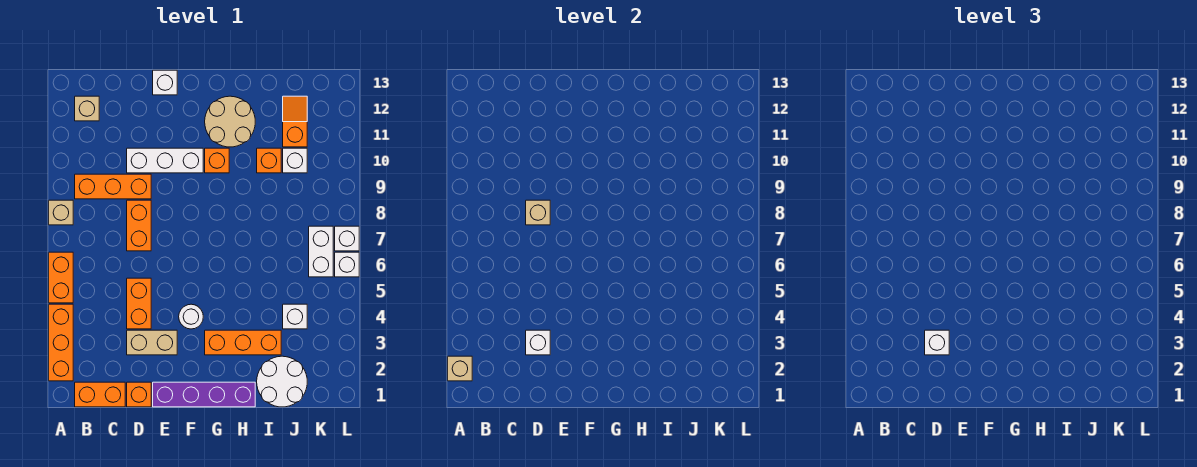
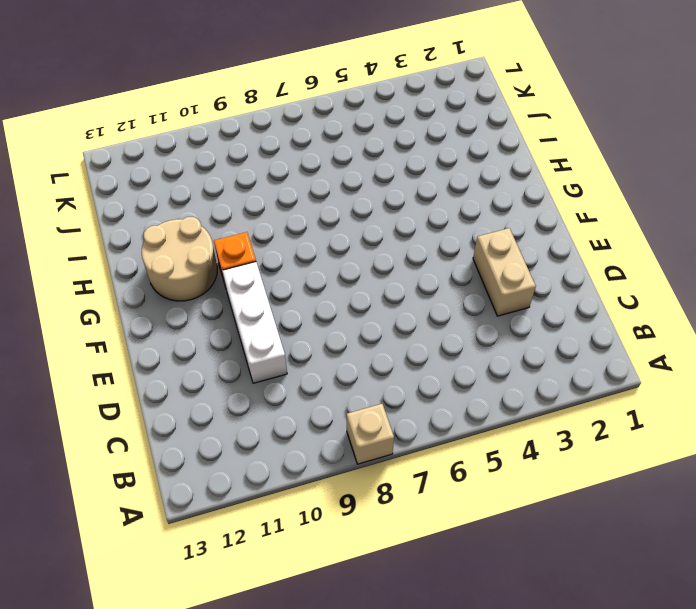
none -> orange brick A2:A4 level 1
none -> orange brick A5:A6 level 1
none -> orange brick B1:C1 level 1

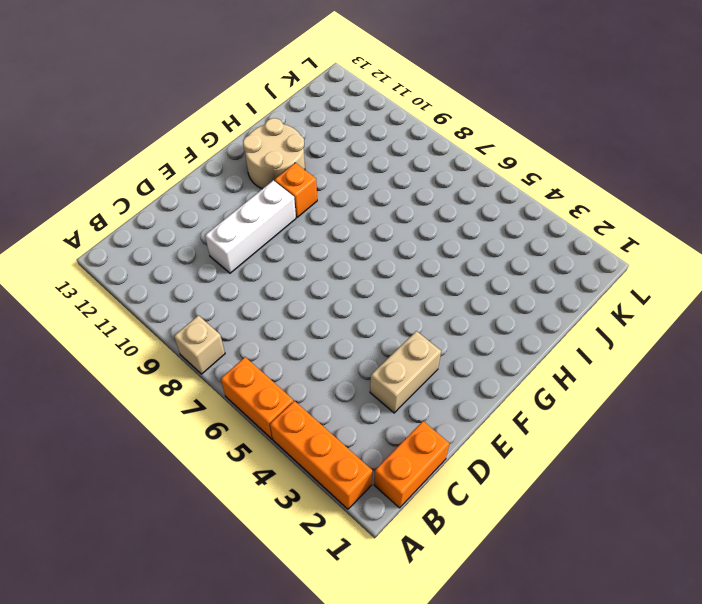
none -> orange brick B9:D9 level 1
none -> tan brick B12 level 1
none -> orange brick D1 level 1

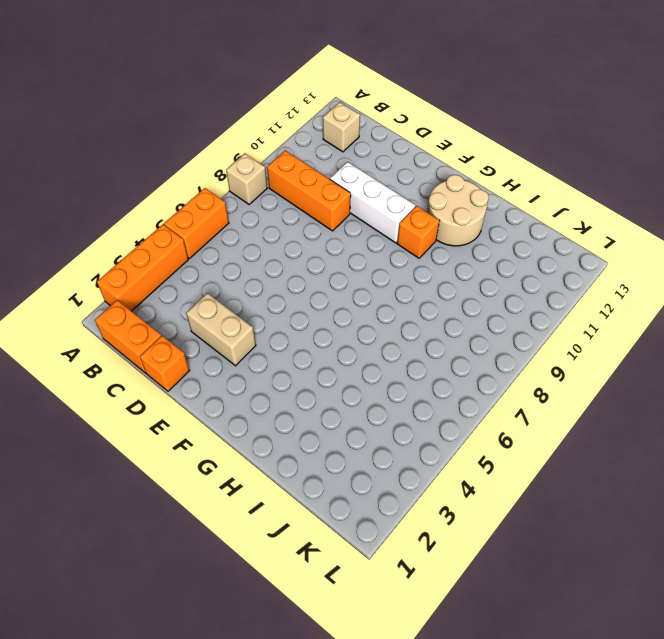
none -> orange brick D4:D5 level 1
none -> orange brick D7:D8 level 1
none -> purple brick E1:H1 level 1

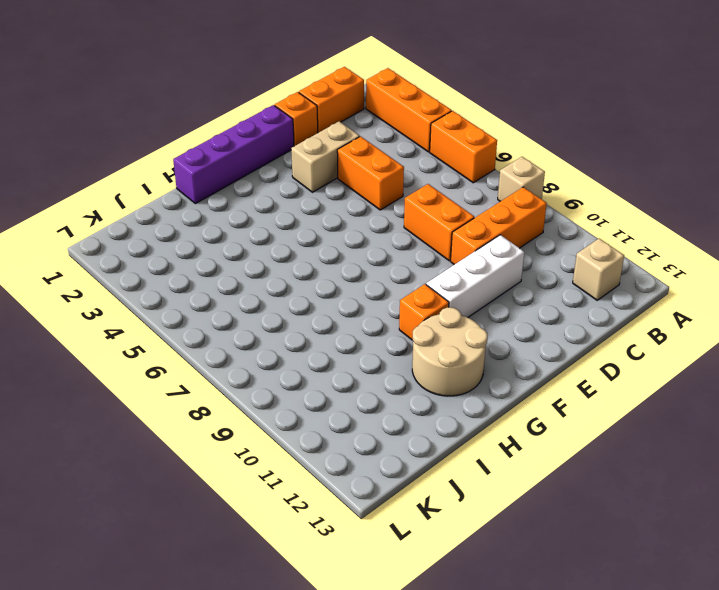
none -> white brick E13 level 1
none -> white round brick F4 level 1
none -> orange brick G3:I3 level 1

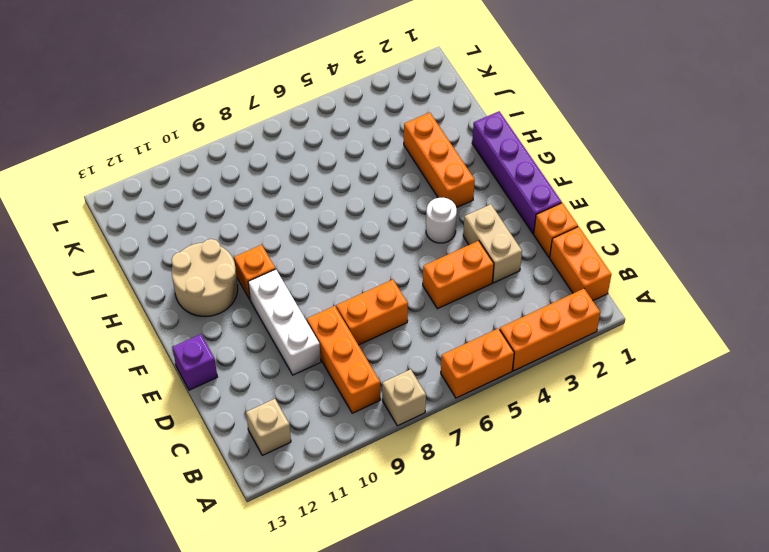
purple brick E13 level 1 -> white brick E13 level 1
none -> white round brick I1:J2 level 1
none -> orange brick I10 level 1
none -> white brick J4 level 1

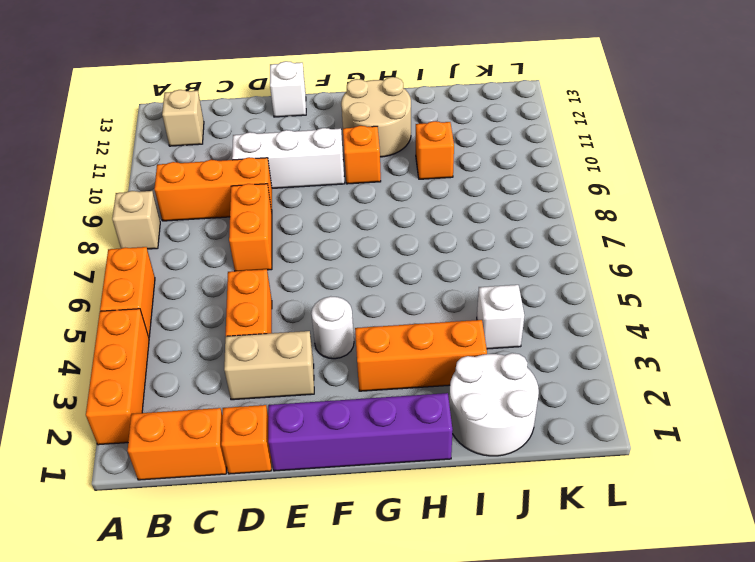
none -> white brick J10 level 1
none -> orange slope J11:J12 level 1 top 11
none -> white brick K6:K7 level 1

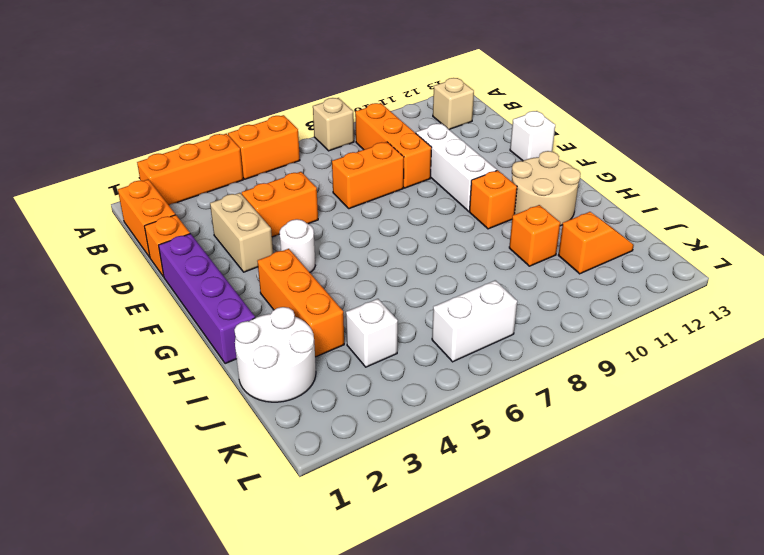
none -> white brick J10 level 1
none -> white brick L6 level 1
none -> white brick L7 level 1

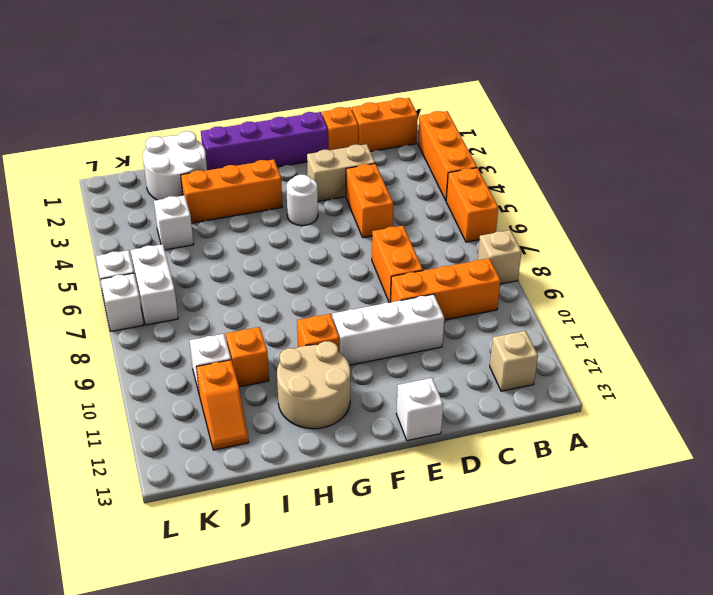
none -> tan brick A2 level 2
none -> white brick D3 level 2
none -> tan brick D8 level 2

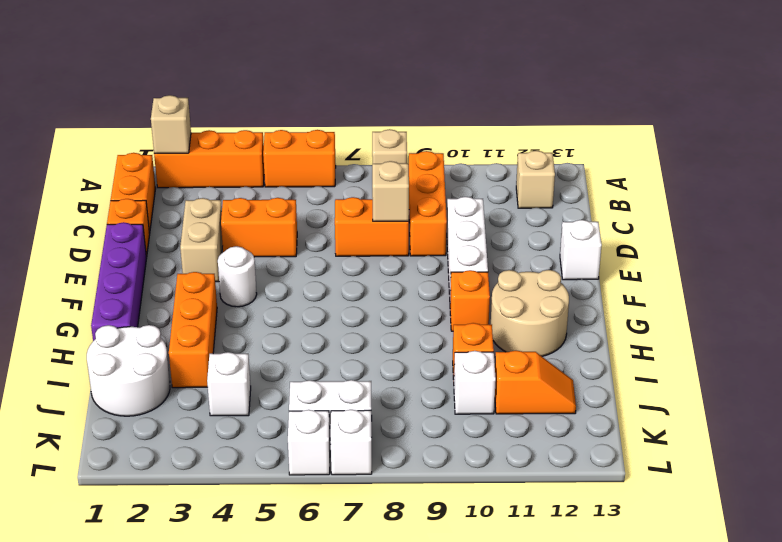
none -> white brick D3 level 2
none -> white brick D3 level 3

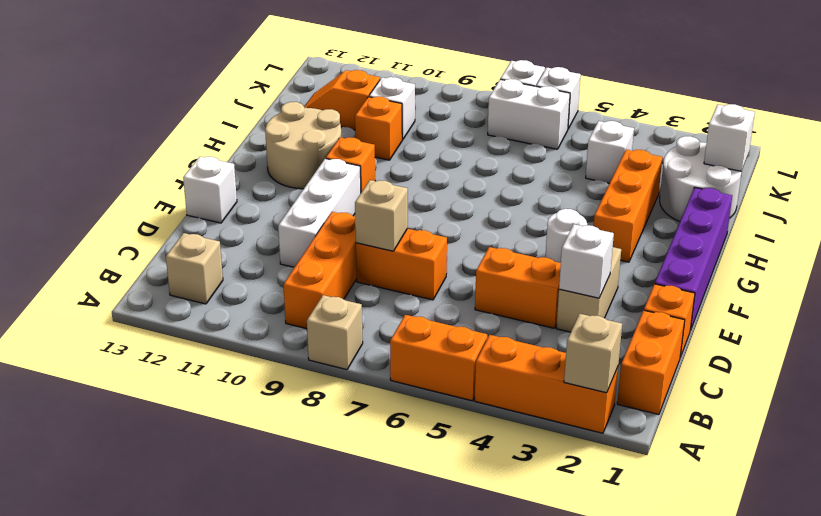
white brick J1 level 2 -> white brick D3 level 3

